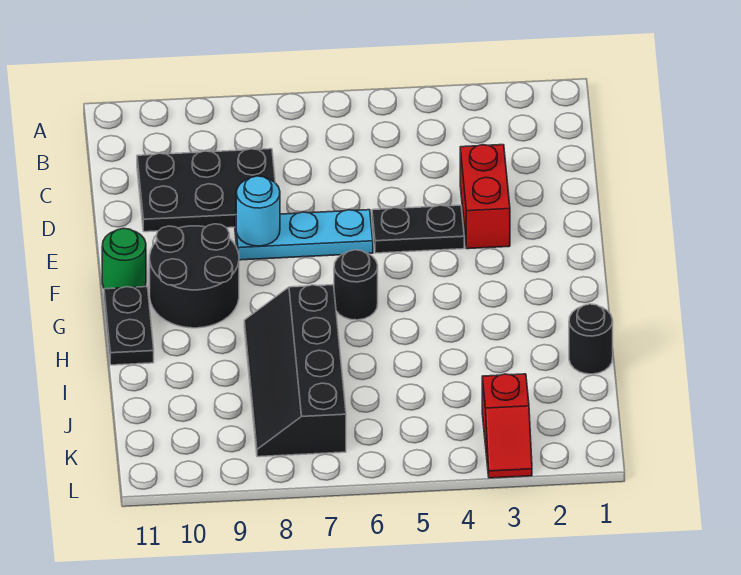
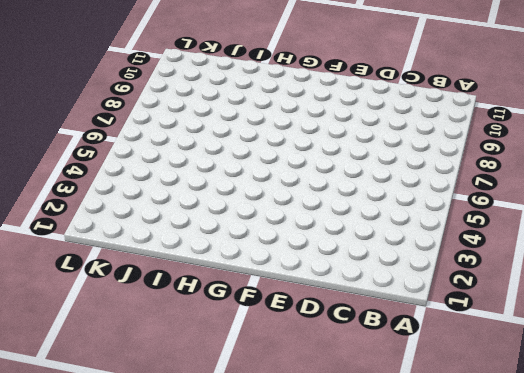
none -> black plate C8:D10 level 1
none -> red brick D3:E3 level 1
none -> black plate E4:E5 level 1

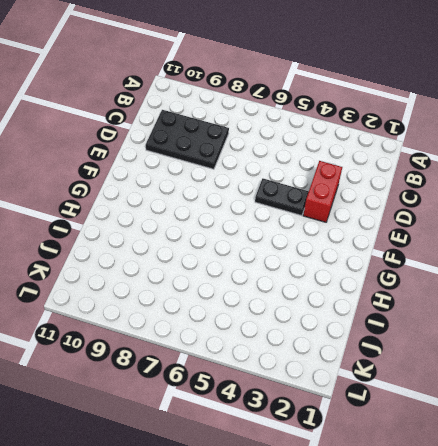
none -> cyan plate E6:E8 level 1
none -> black round brick F9:G10 level 1
none -> green round brick F11 level 1

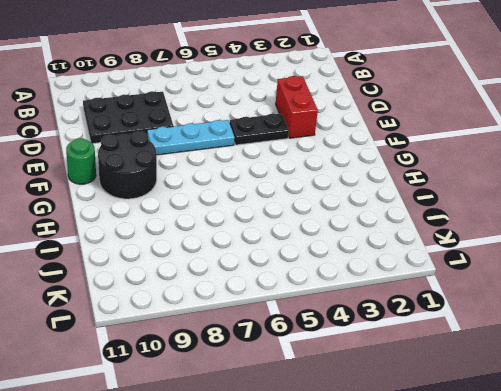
none -> black round brick G6 level 1
none -> black plate G11:H11 level 1
none -> black slope H7:K8 level 1 top 7

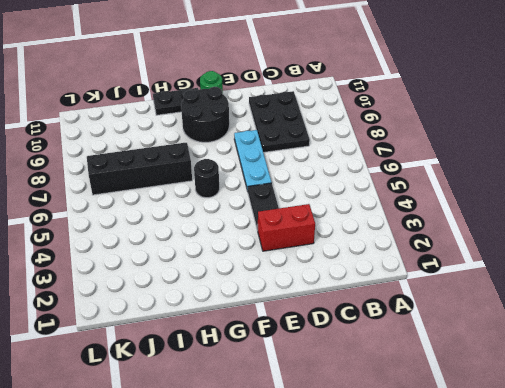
none -> black round brick I1 level 1
none -> red slope K3:L3 level 1 top K
none -> cyan round brick E8 level 2

